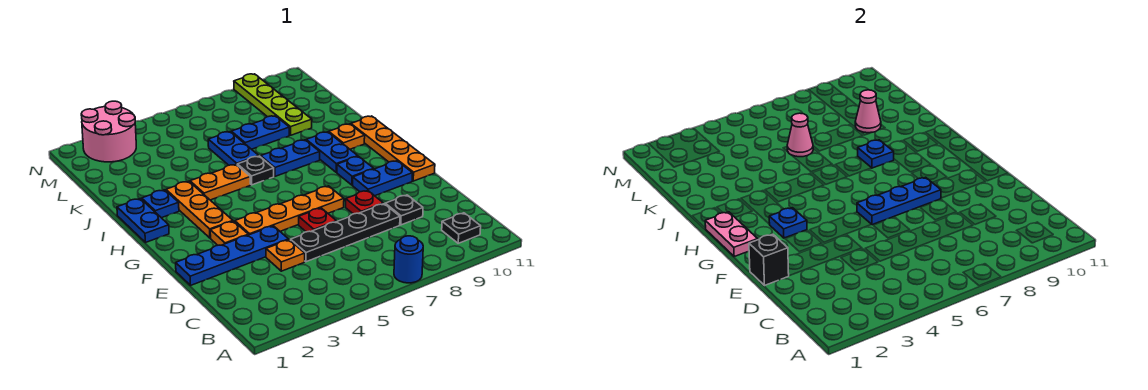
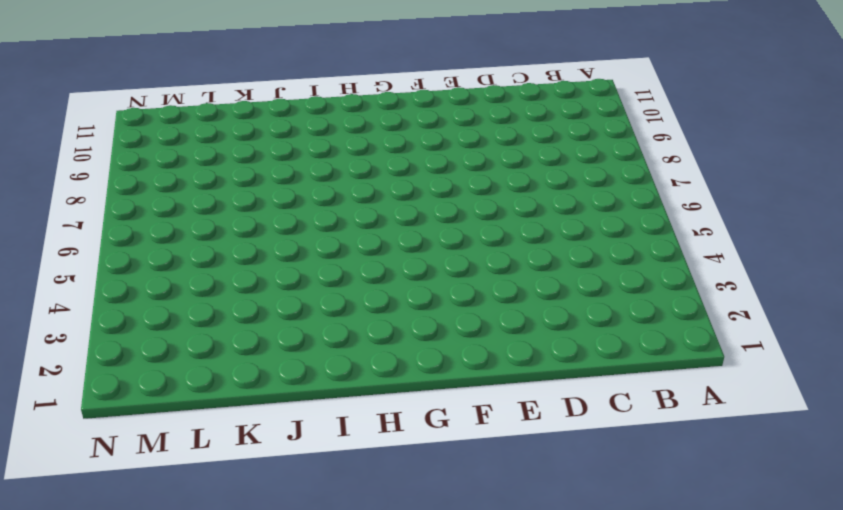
none -> blue round brick A7 level 1
none -> black plate B10 level 1
none -> orange plate D4 level 1
none -> black plate D5:D8 level 1

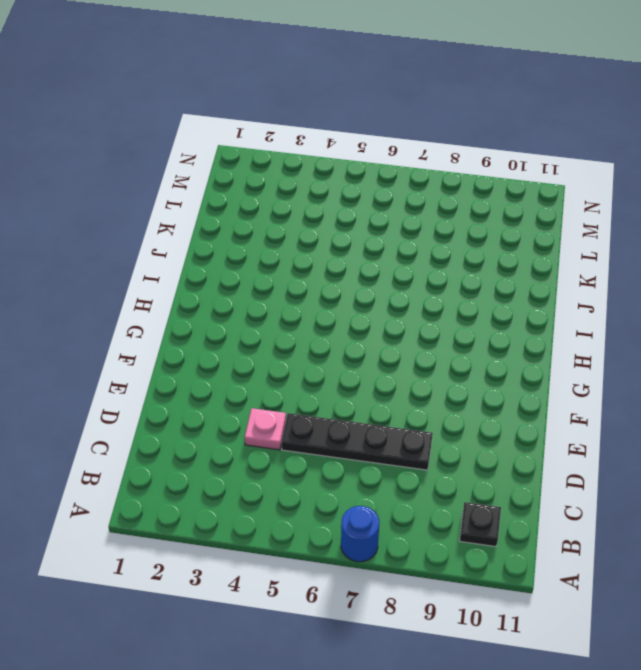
pink plate D4 level 1 -> orange plate D4 level 1
none -> black plate D9 level 1
none -> blue plate E1:E4 level 1
none -> red plate E6 level 1
none -> red plate E8 level 1

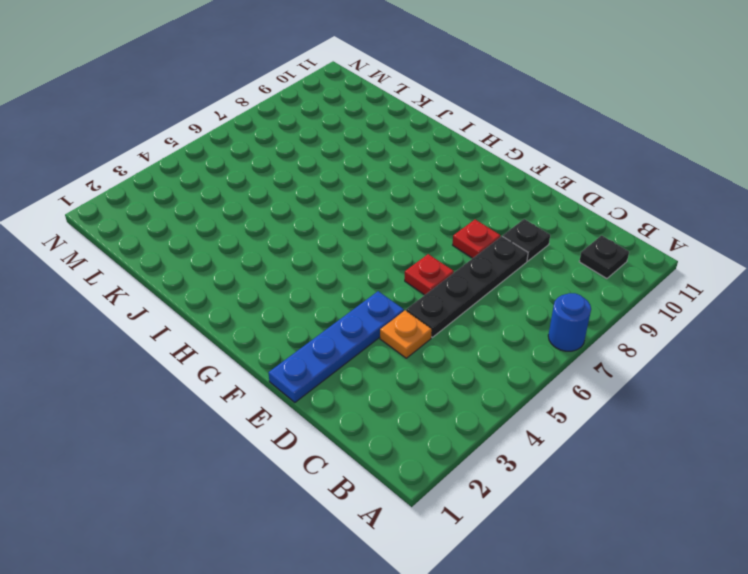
none -> orange plate F3 level 1
none -> orange plate F4:F7 level 1
none -> blue plate F9:F10 level 1
none -> orange plate F11:I11 level 1

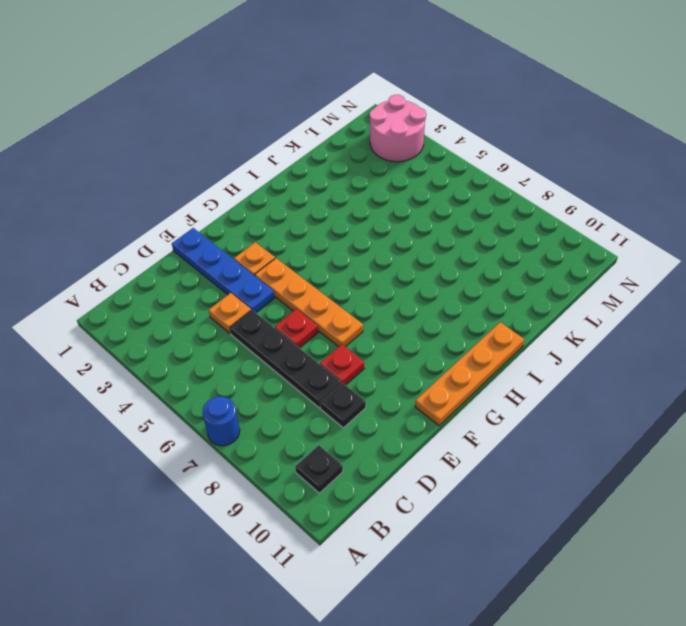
none -> blue plate F9:F10 level 1
none -> orange plate G3:I3 level 1
none -> blue plate G9 level 1
none -> blue plate H1:I1 level 1

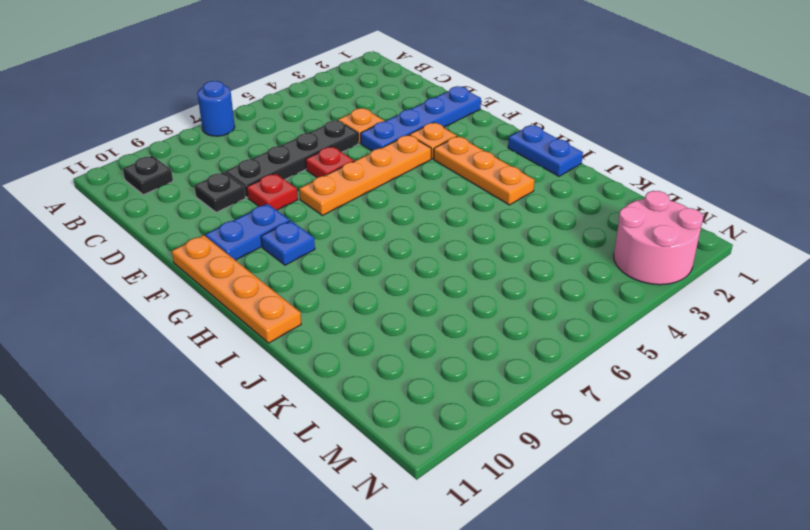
none -> blue plate H9:I9 level 1
none -> blue plate I2 level 1
none -> orange plate I4:I5 level 1
none -> black plate I6 level 1

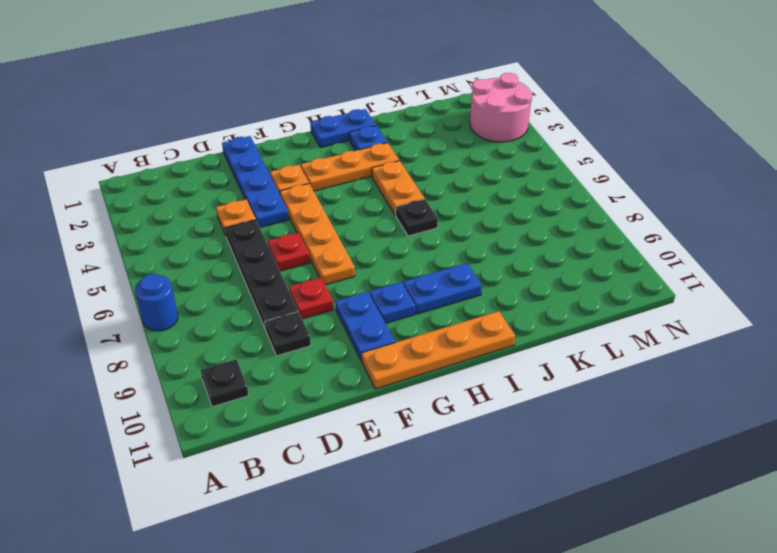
none -> blue plate I7:I8 level 1
none -> orange plate I10 level 1
none -> blue plate J6:K6 level 1
none -> blue plate K7:K8 level 1

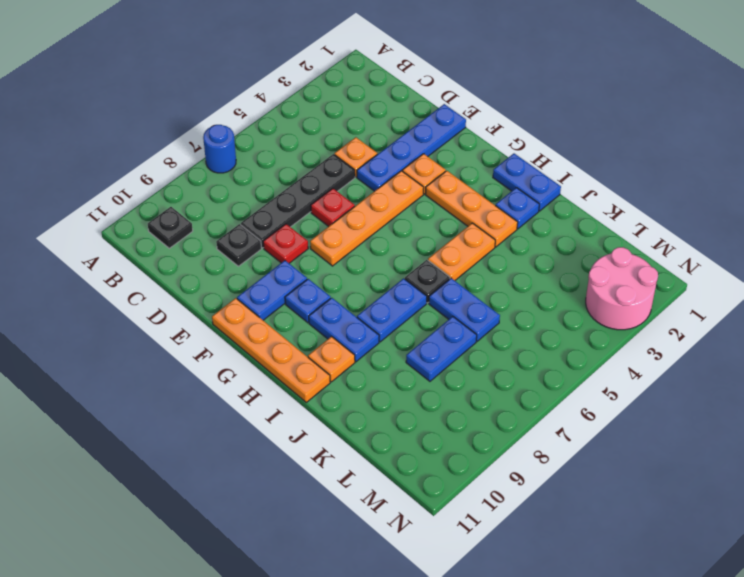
none -> lime plate K9:N9 level 1
none -> black brick E1 level 2
none -> blue plate F6:F8 level 2
none -> pink plate G1:H1 level 2

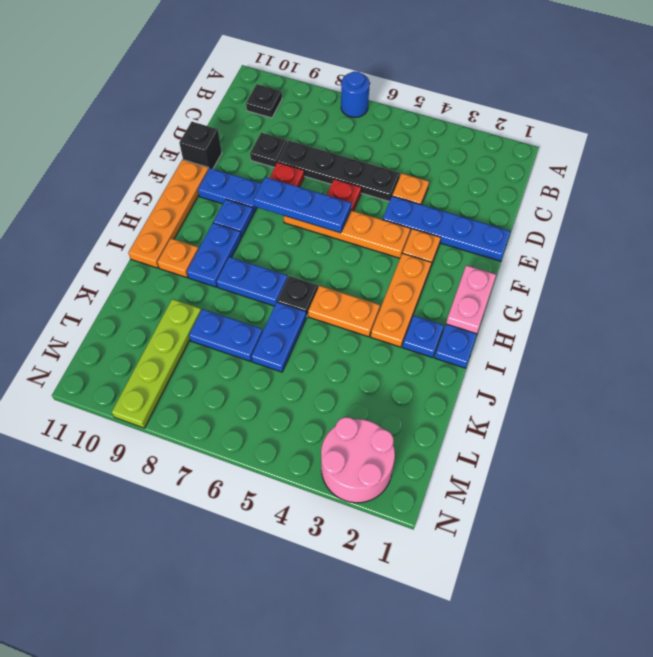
black brick E11 level 1 -> black brick E1 level 2
none -> blue plate G3 level 2
none -> blue plate I8 level 2
none -> pink cone K6 level 2
none -> pink cone K9 level 2

